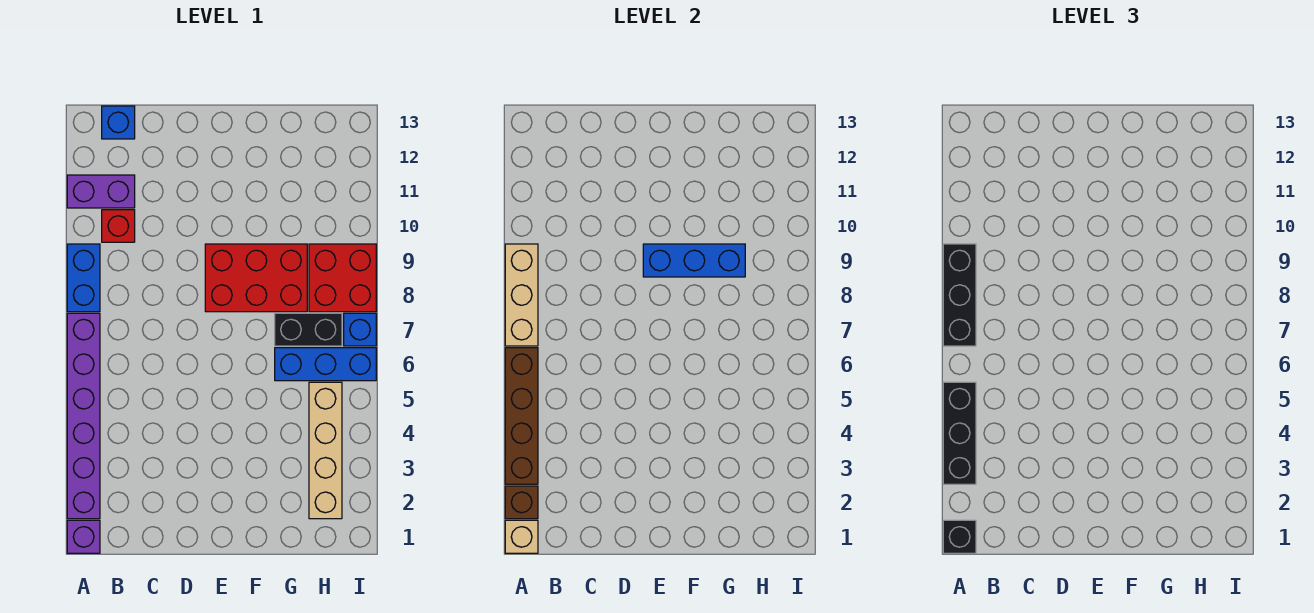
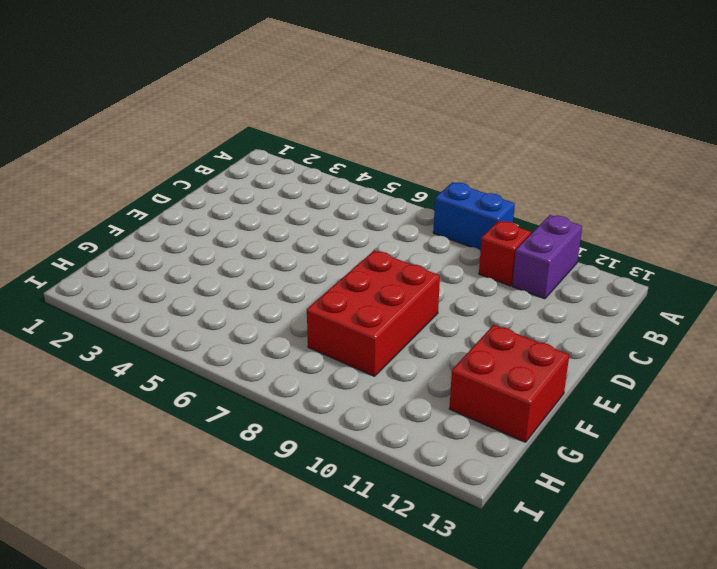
red brick F12:G13 level 1 -> red brick H8:I9 level 1
none -> purple brick A1 level 1
none -> purple brick A2:A7 level 1
none -> blue brick B13 level 1

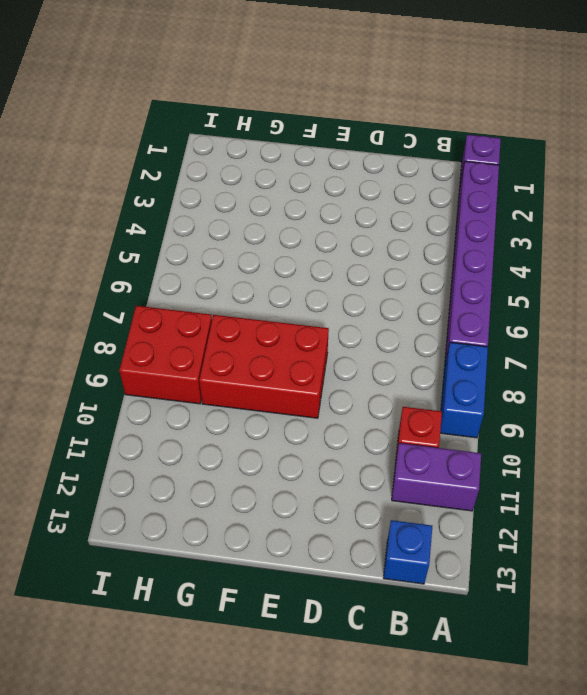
none -> blue brick G6:I6 level 1
none -> black brick G7:H7 level 1
none -> tan brick H2:H5 level 1

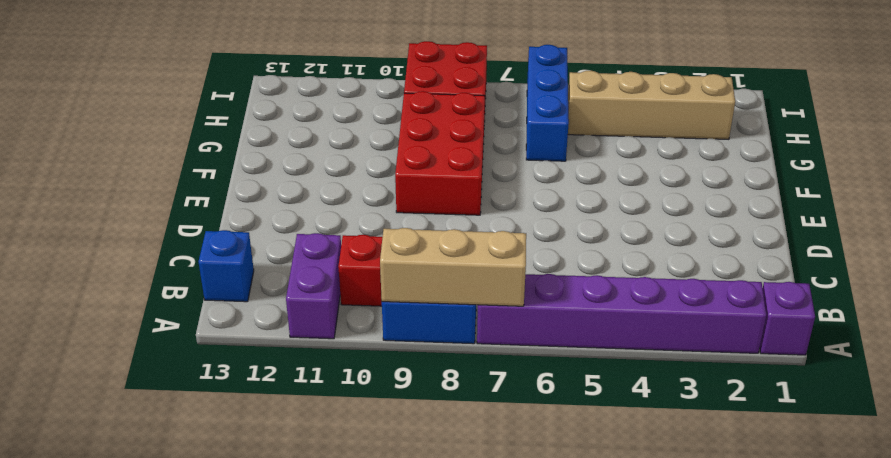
none -> black brick G7:H7 level 1
none -> blue brick I7 level 1
none -> tan brick A1 level 2

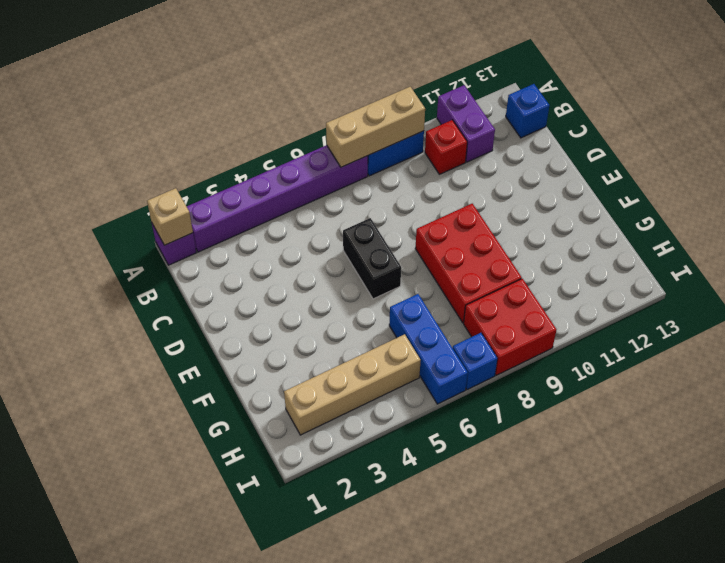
black brick D6:E6 level 1 -> black brick G7:H7 level 1
none -> brown brick A2 level 2
none -> brown brick A3:A6 level 2
none -> blue brick E9:G9 level 2

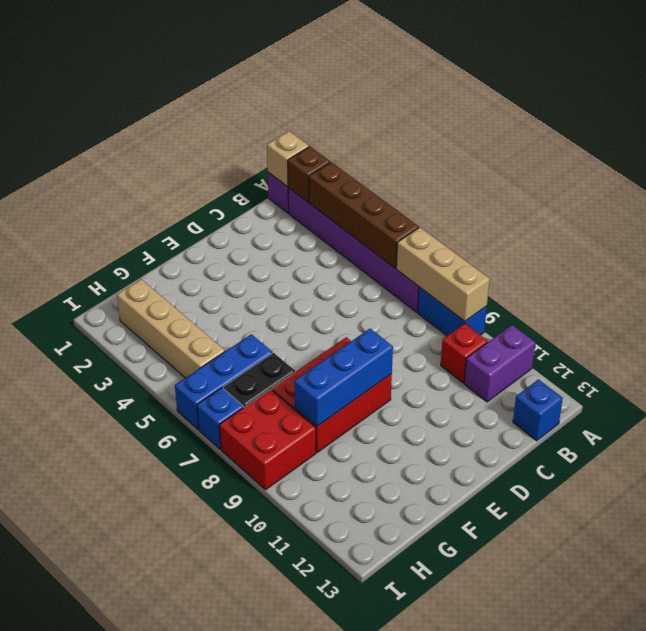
none -> black brick A1 level 3
none -> black brick A3:A5 level 3
none -> black brick A7:A9 level 3

